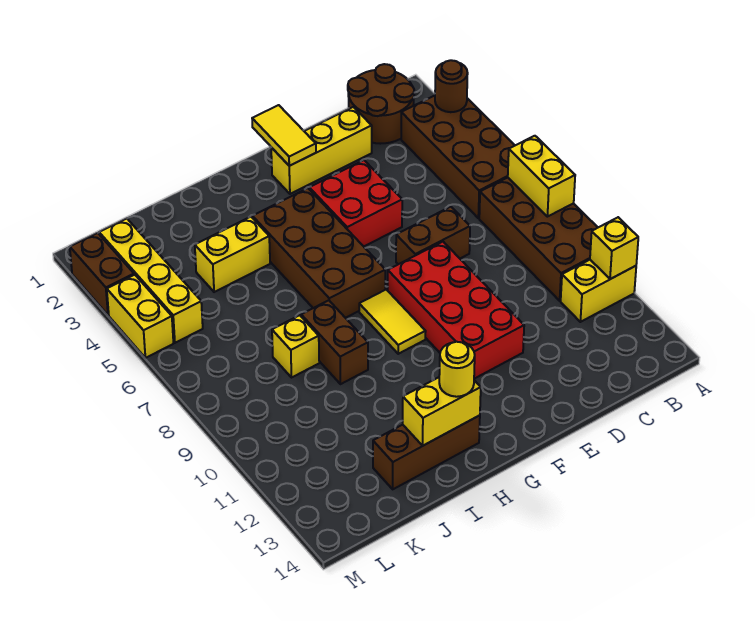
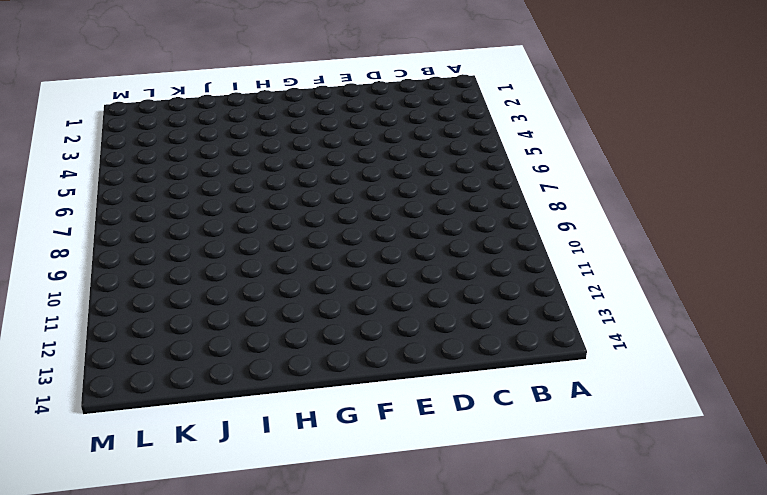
none -> brown brick A3:B6 level 1
none -> brown brick A7:B10 level 1
none -> yellow brick A11:B11 level 1

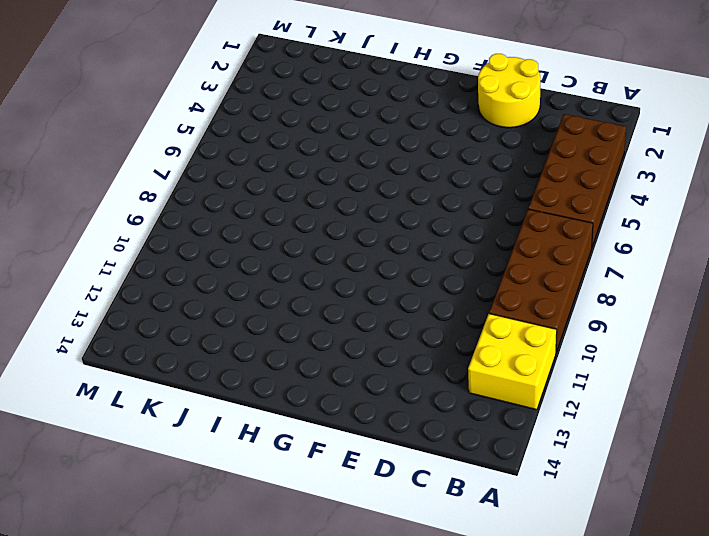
yellow brick A11:B12 level 1 -> yellow brick A11:B11 level 1
yellow round brick D1:E2 level 1 -> yellow brick D2:F2 level 1
none -> brown round brick B1:C2 level 1
none -> brown brick D7:E7 level 1
none -> red brick E4:F5 level 1

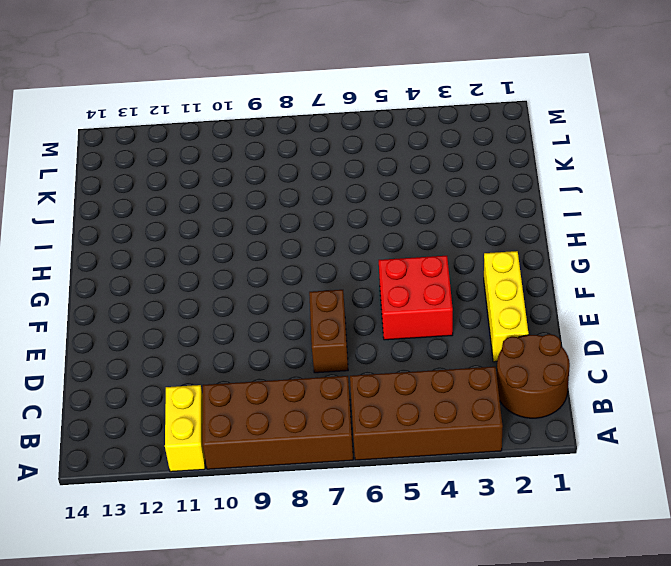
none -> red brick E8:F11 level 1
none -> brown brick G4:H7 level 1
none -> yellow tile G8:G9 level 1

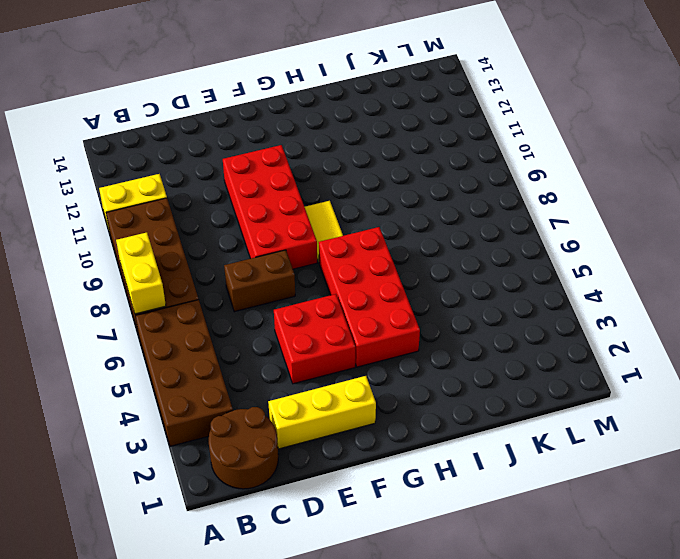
red brick G4:H7 level 1 -> brown brick G4:H7 level 1
none -> brown brick H13:J13 level 1
none -> yellow brick I4:J4 level 1
none -> brown brick I8:I9 level 1

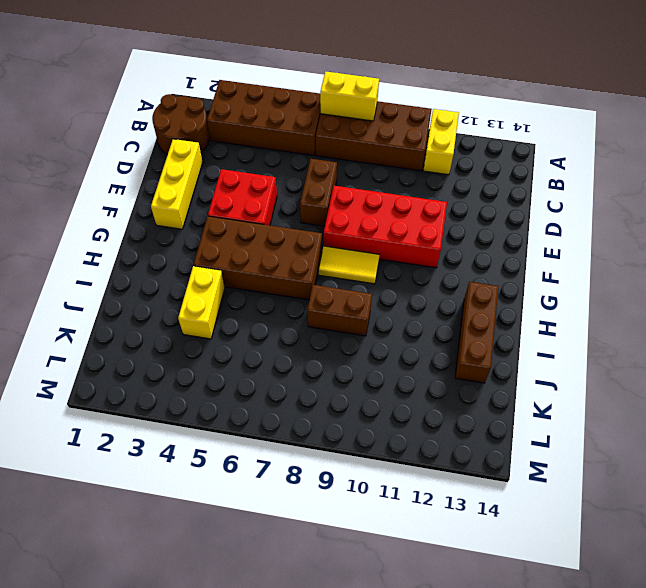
none -> yellow brick J8 level 1
none -> yellow brick L2:L5 level 1
none -> brown brick M2:M3 level 1

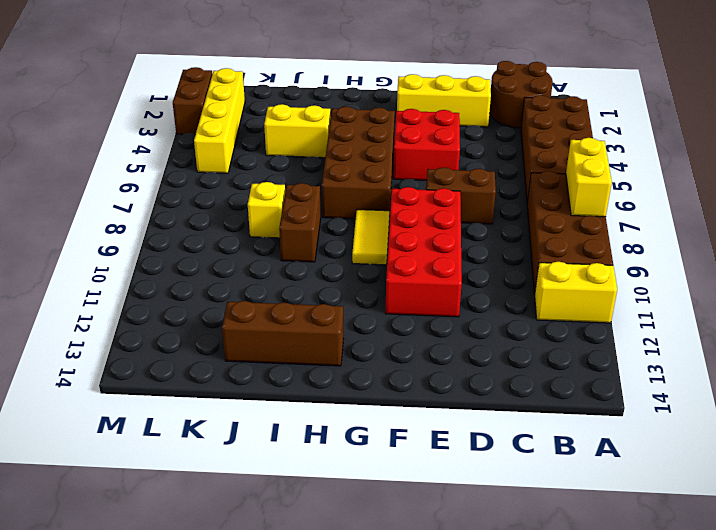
none -> yellow brick M4:M5 level 1
none -> brown round brick A3 level 2
none -> yellow brick A11 level 2

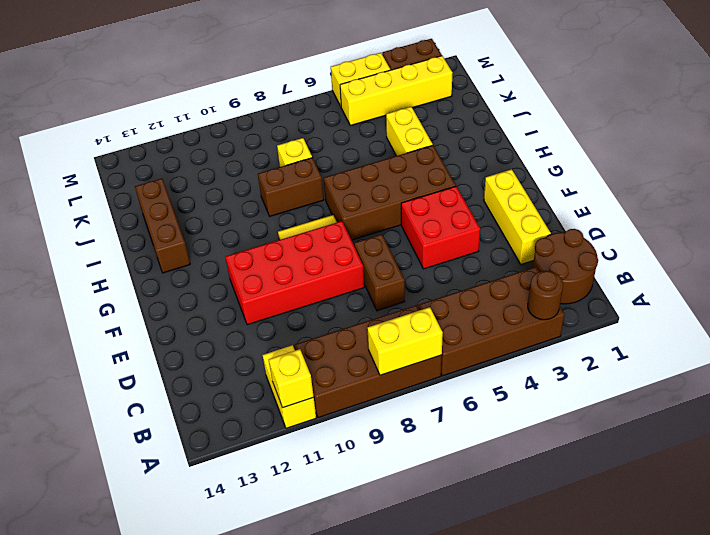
none -> yellow tile F1:F2 level 2
none -> yellow brick H13:I13 level 2
none -> yellow round brick H13 level 3

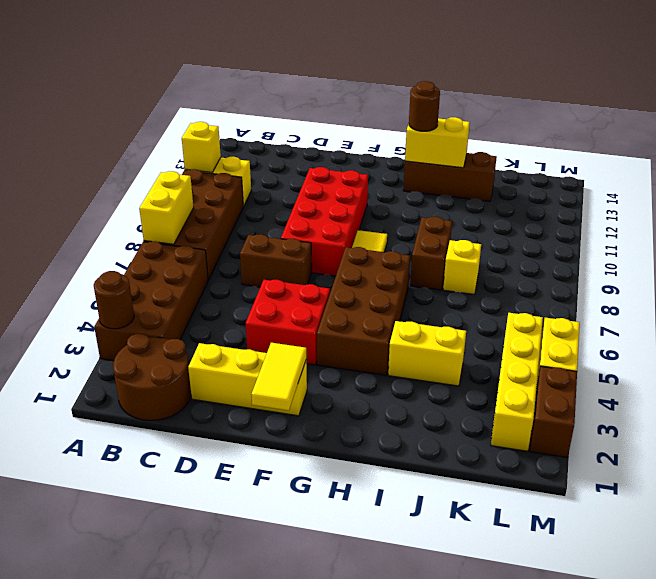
brown round brick H13 level 3 -> yellow round brick H13 level 3

